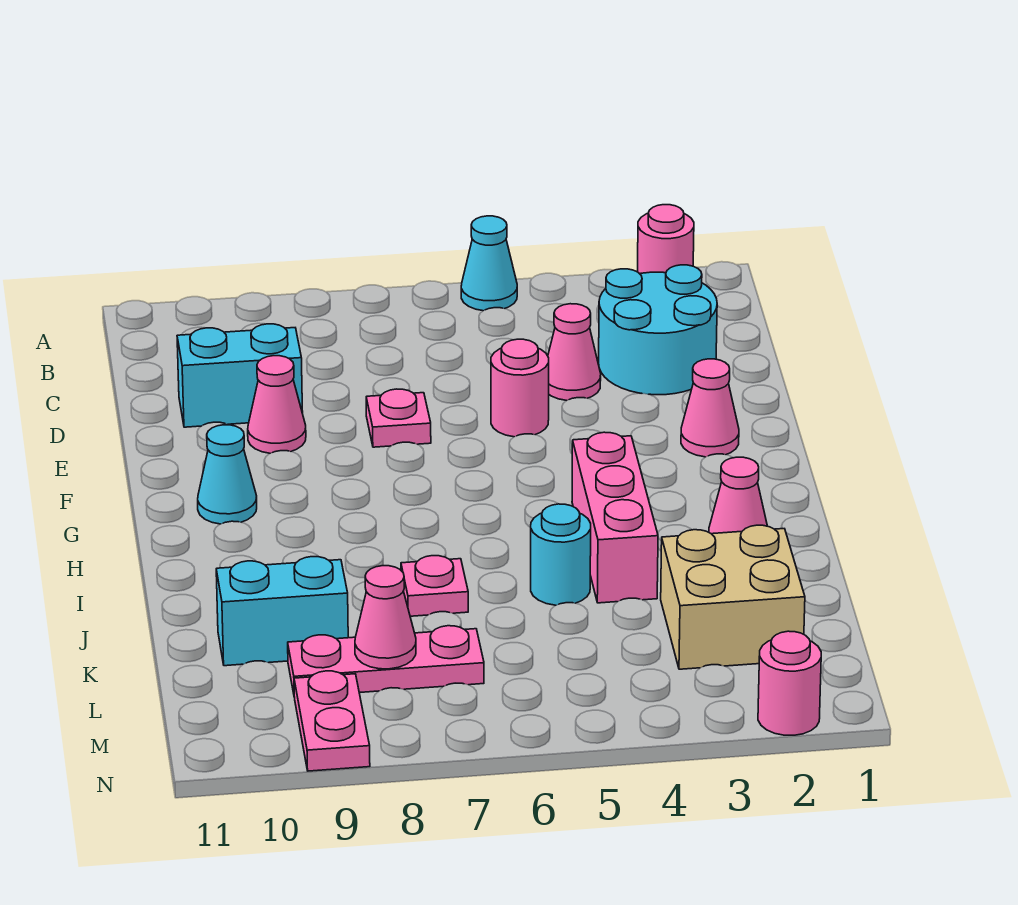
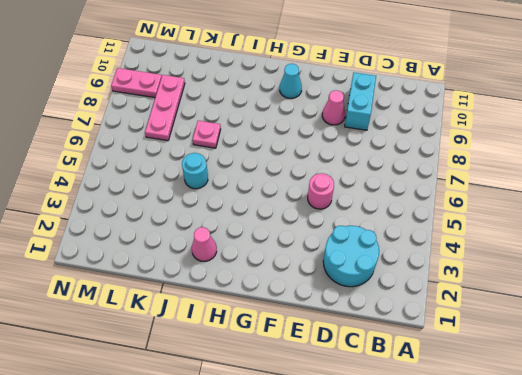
none -> pink round brick A2 level 1
none -> cyan cone A5 level 1
none -> pink cone D4 level 1

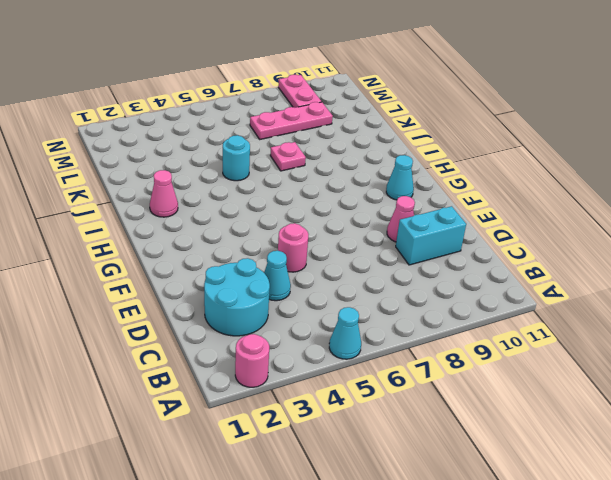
cyan cone D4 level 1 -> pink cone D4 level 1
none -> pink plate E7 level 1
none -> pink cone F2 level 1
none -> pink brick H4:J4 level 1

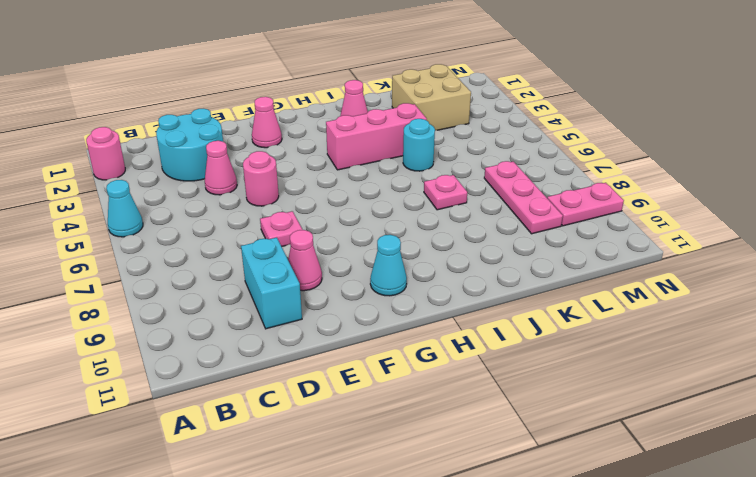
none -> cyan brick K9:K10 level 1
none -> pink round brick N2 level 1
none -> pink cone L8 level 2

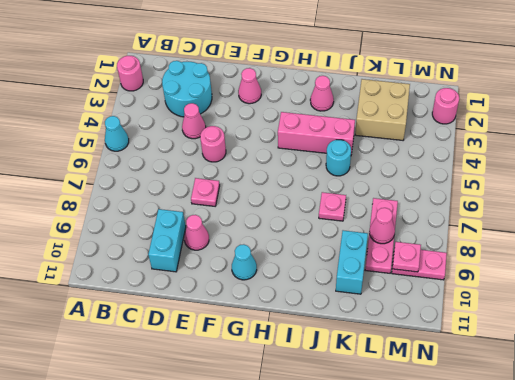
pink plate M9 level 2 -> none

